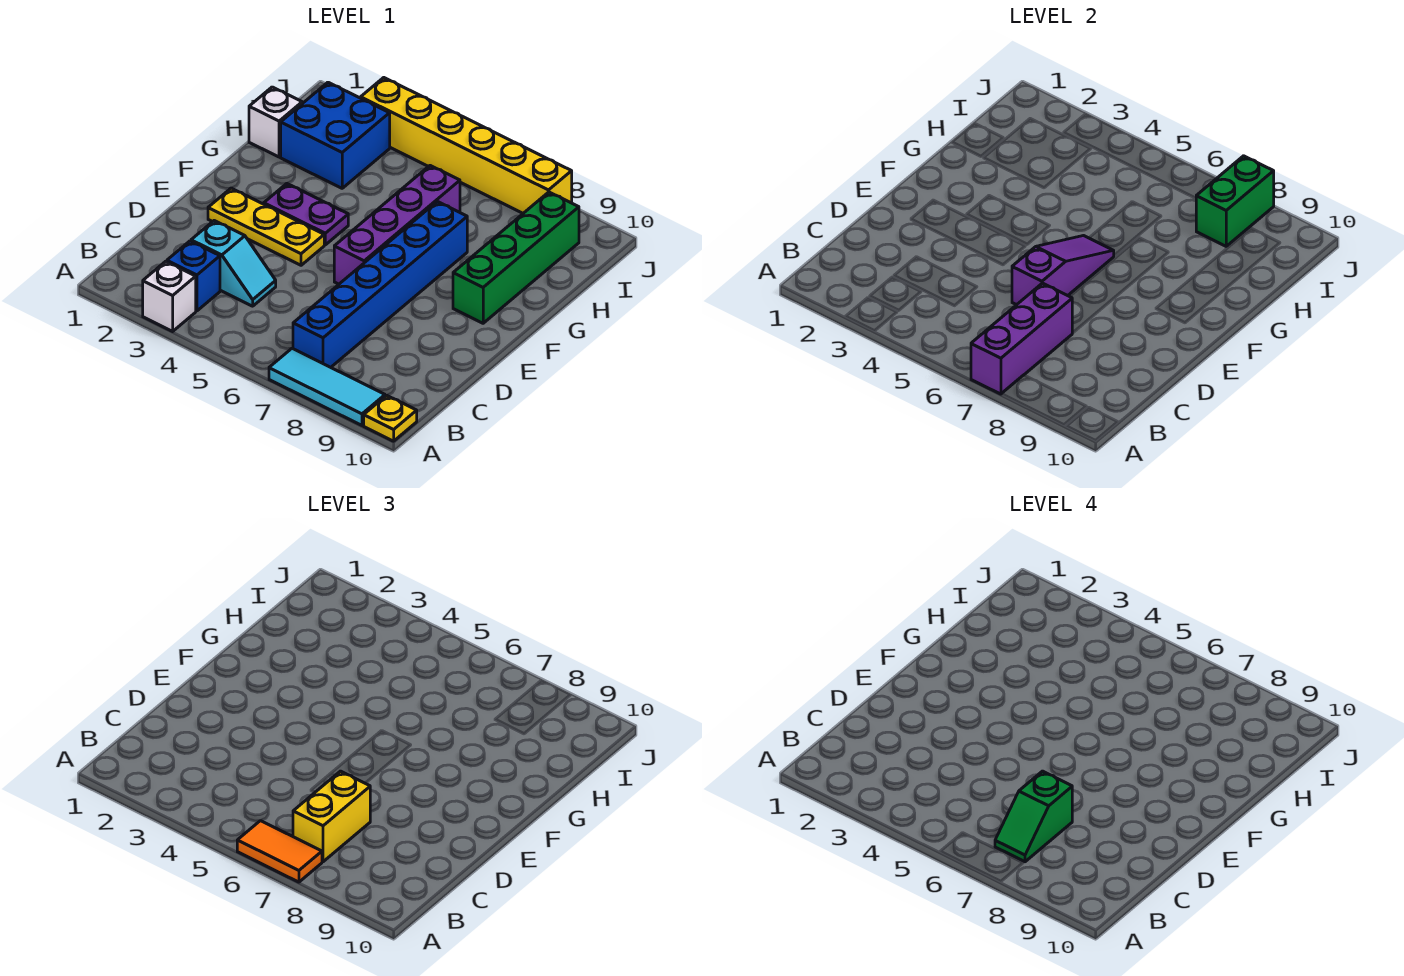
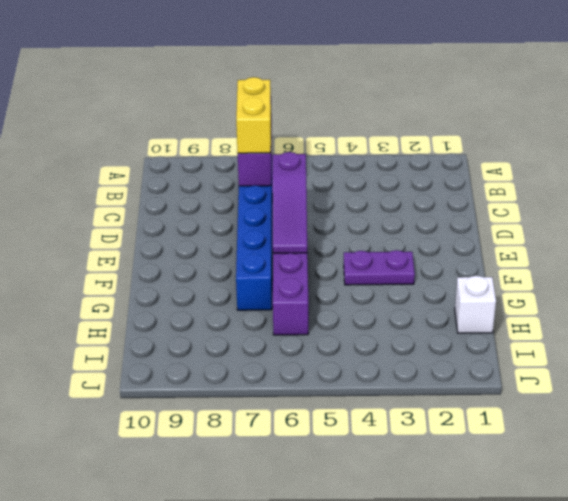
none -> white brick A3 level 1
none -> cyan tile A7:A9 level 1
none -> yellow plate A10 level 1

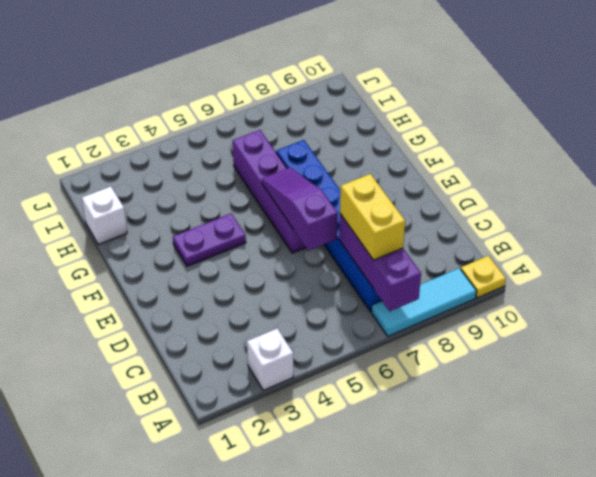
none -> blue brick B3 level 1
none -> cyan slope C3:C4 level 1 top 3
none -> yellow plate E2:E4 level 1

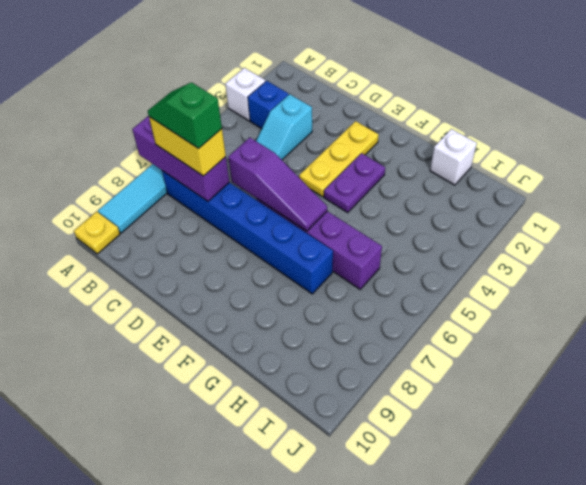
none -> green brick F9:I9 level 1
none -> blue brick H2:I3 level 1
none -> yellow brick J3:J8 level 1

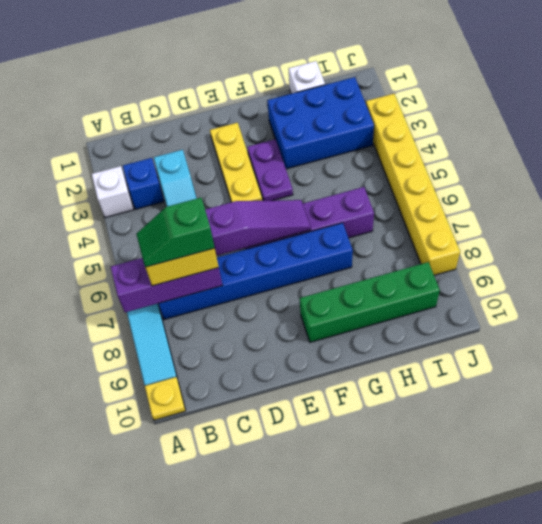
blue brick G2:I3 level 1 -> blue brick H2:I3 level 1
none -> green brick I8:J8 level 2
none -> orange tile A6:A7 level 3

